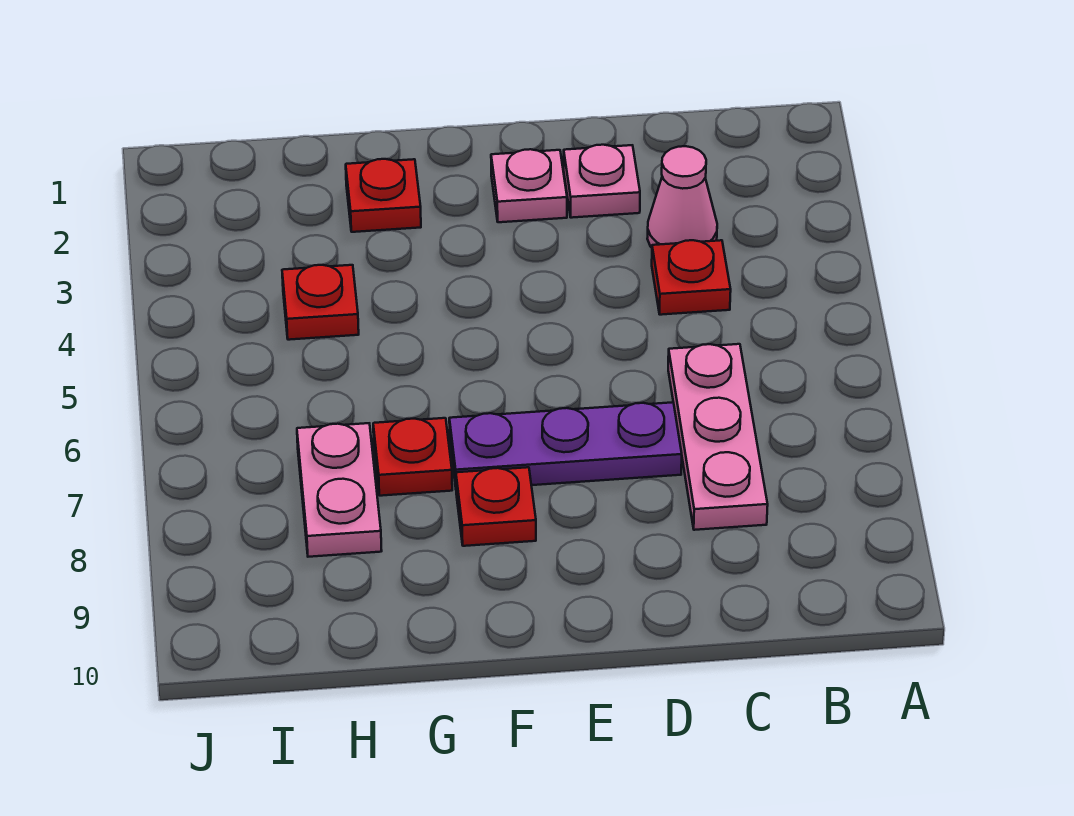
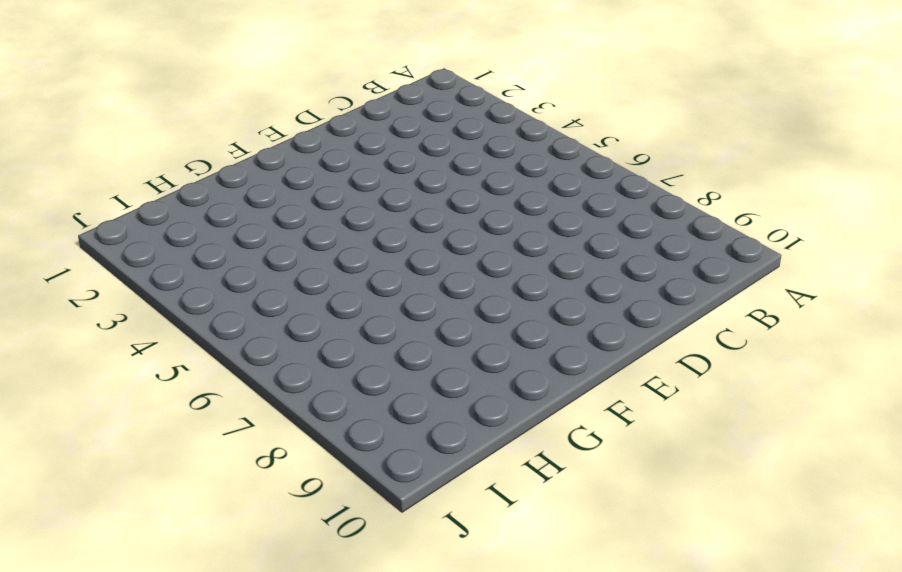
none -> pink cone C3 level 1
none -> red plate C4 level 1

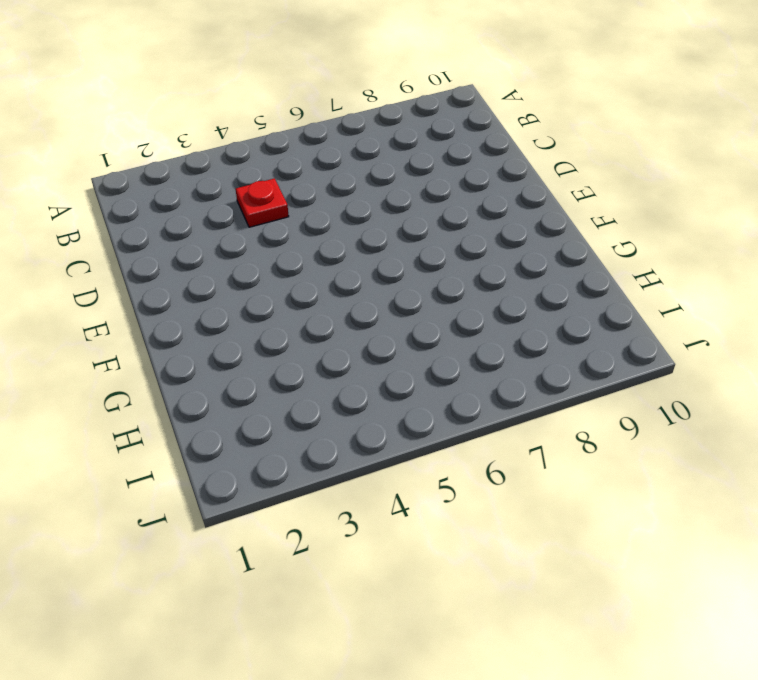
none -> pink cone C3 level 1
none -> pink plate C6:C8 level 1

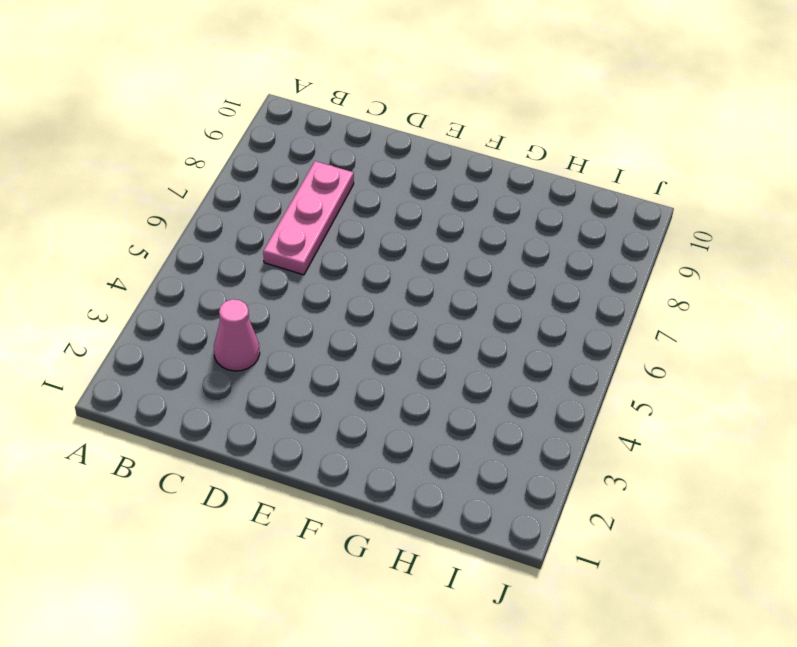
none -> red plate C4 level 1
none -> pink plate D2 level 1

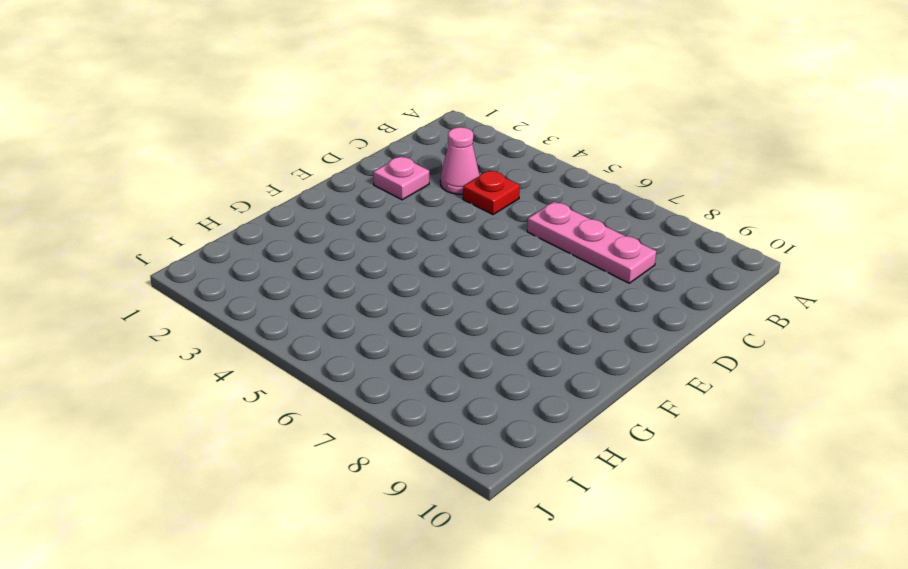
none -> purple plate D7:F7 level 1
none -> pink plate E2 level 1

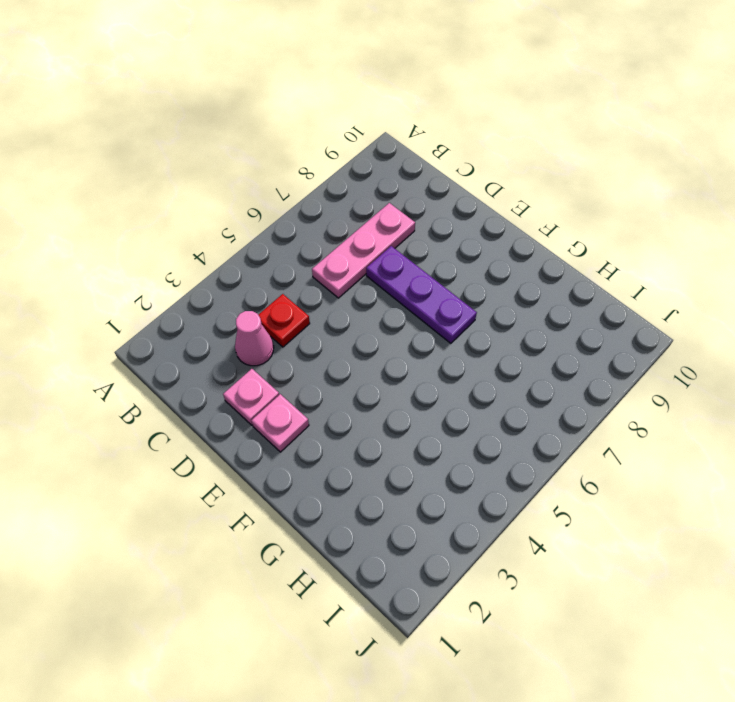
none -> red plate F8 level 1
none -> red plate G2 level 1

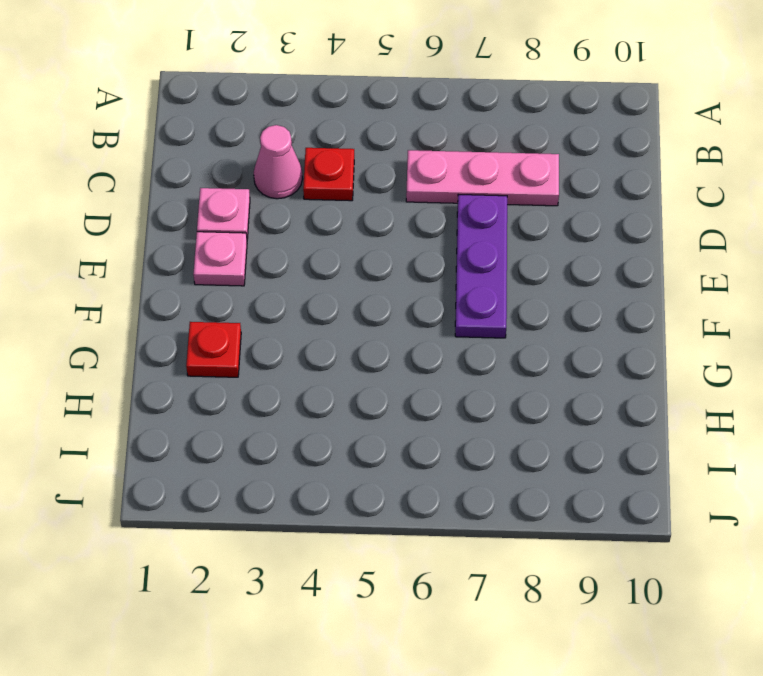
none -> red plate F8 level 1
none -> red plate G7 level 1

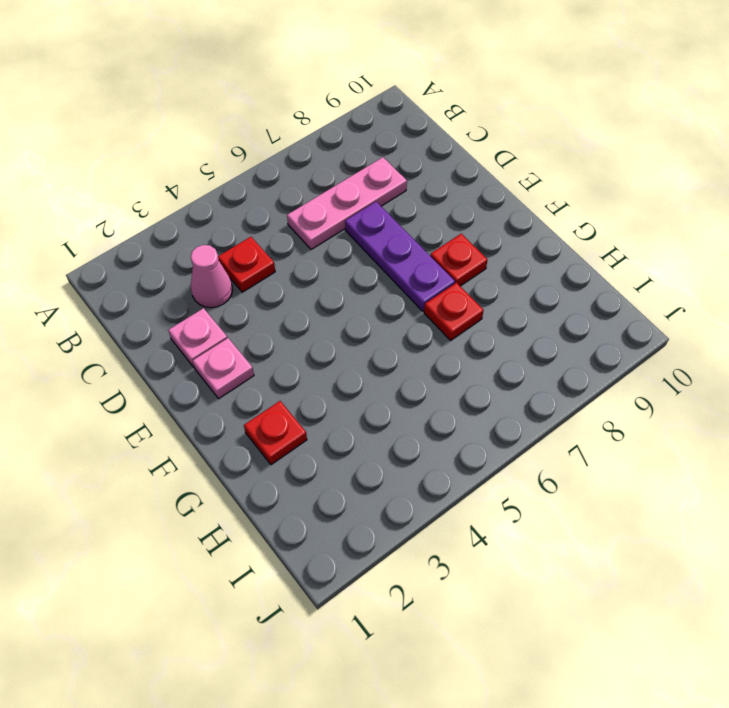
none -> red plate H4 level 1
none -> pink plate H7:H8 level 1

